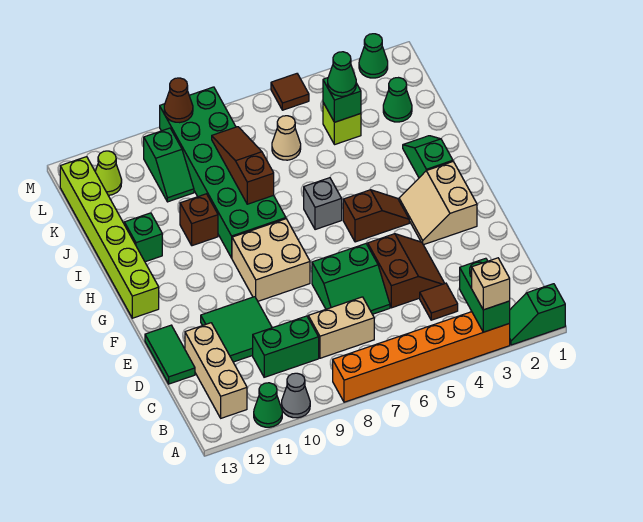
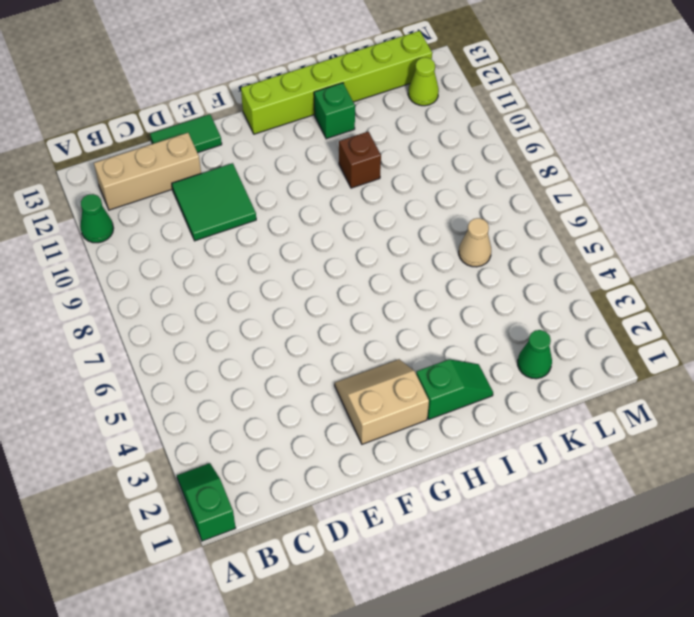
none -> orange brick A3:A8 level 1
none -> grey cone A10 level 1
none -> brown tile C4 level 1
none -> tan brick C7:C8 level 1

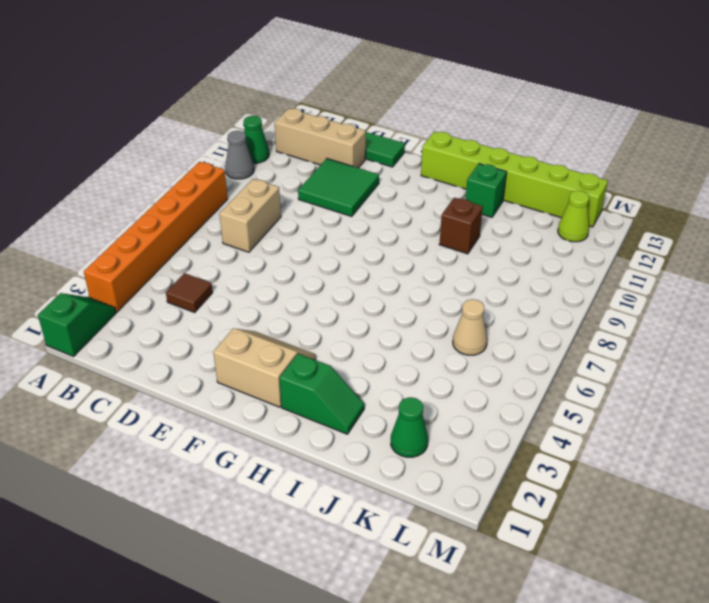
none -> green brick C9:C10 level 1
none -> brown slope D4:E5 level 1 top 5
none -> green slope D6:E7 level 1 top E
none -> tan brick F8:G9 level 1

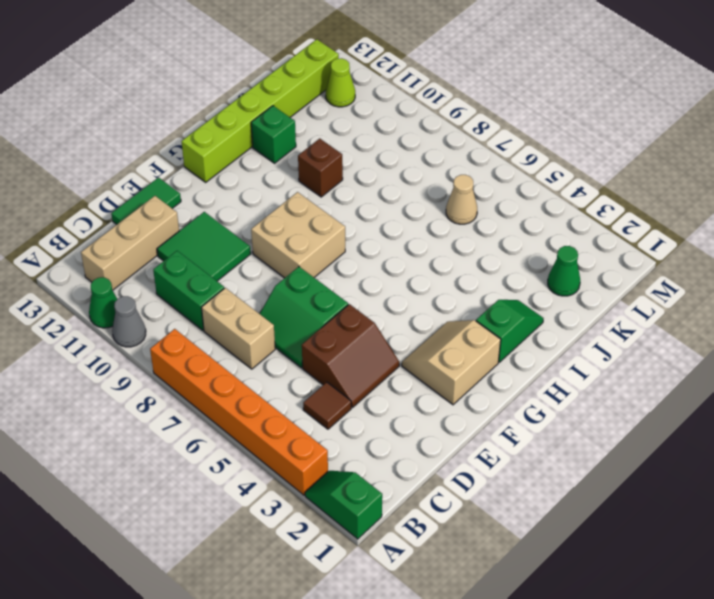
none -> brown slope G4:G5 level 1 top 5
none -> grey brick H6 level 1
none -> green brick H8:M9 level 1
none -> lime brick K4 level 1

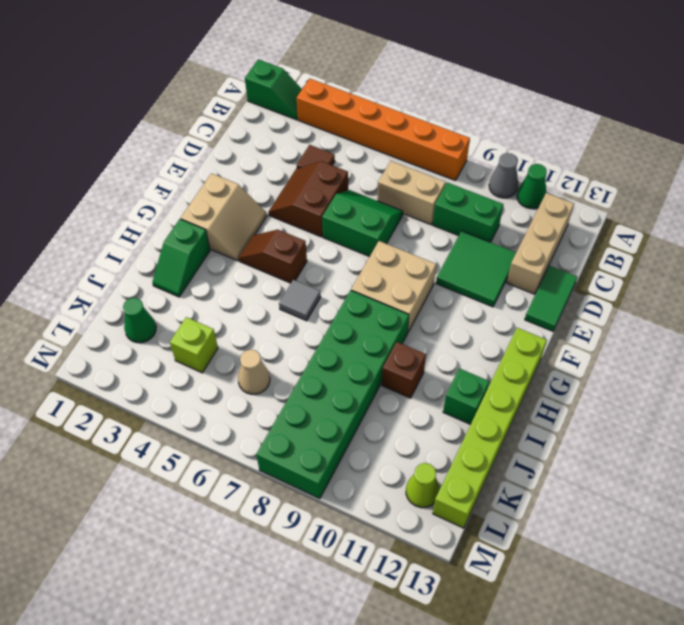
grey tile H6 level 1 -> grey brick H6 level 1
none -> green slope K10:L10 level 1 top L
none -> green cone M2 level 1
none -> brown tile M5 level 1
none -> green brick A3:B3 level 2

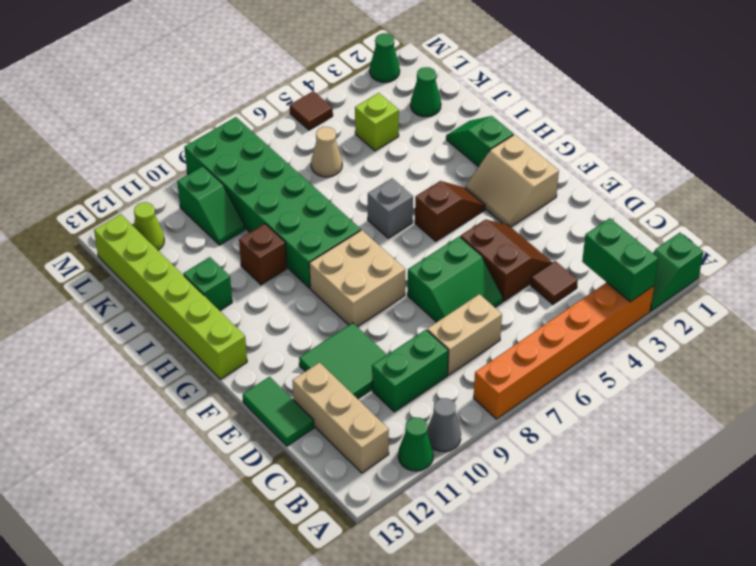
none -> brown slope I8:K8 level 2 top I
none -> green brick K4 level 2
none -> brown cone M9 level 2
none -> tan brick A3 level 3

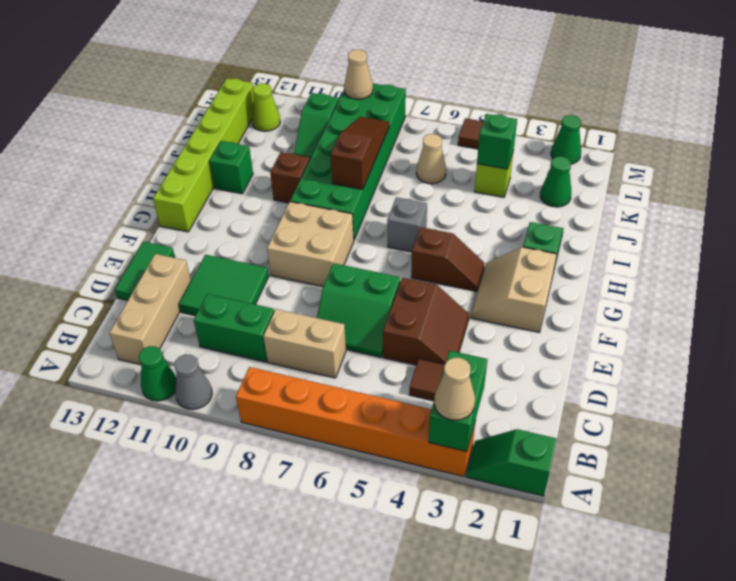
tan cone A3 level 3 -> tan brick A3 level 3
tan cone M9 level 2 -> brown cone M9 level 2
none -> green cone K4 level 3

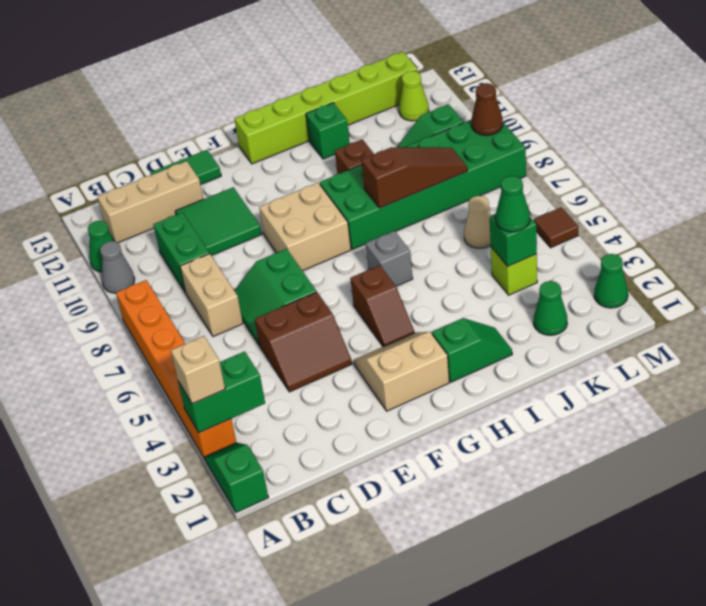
none -> brown tile C4 level 1

